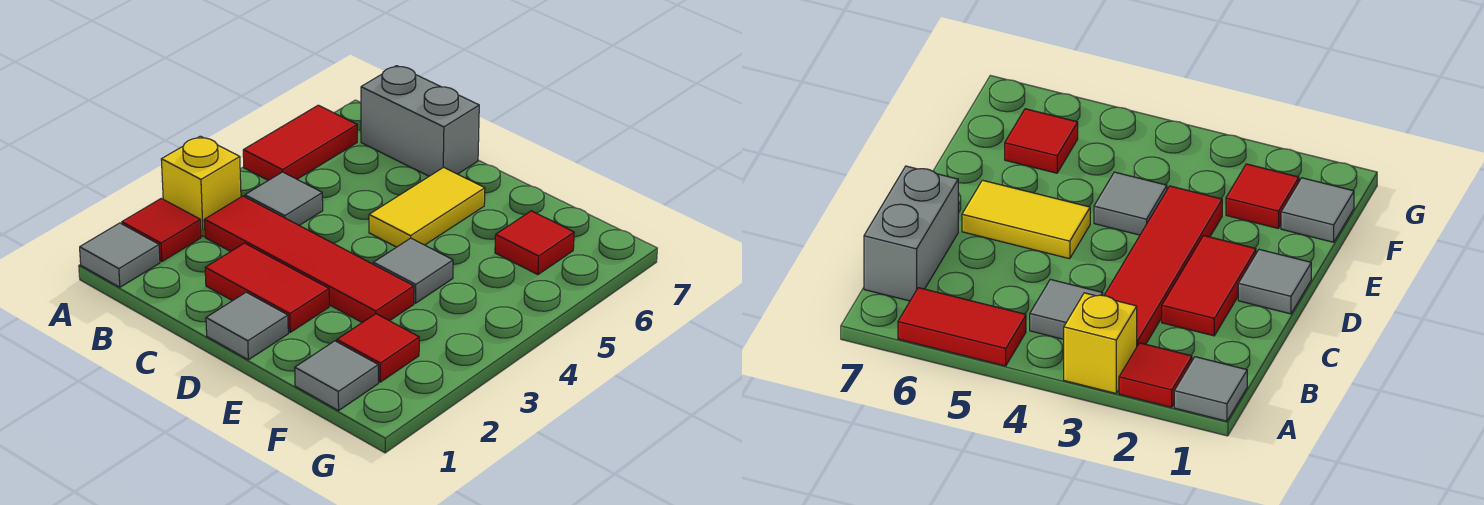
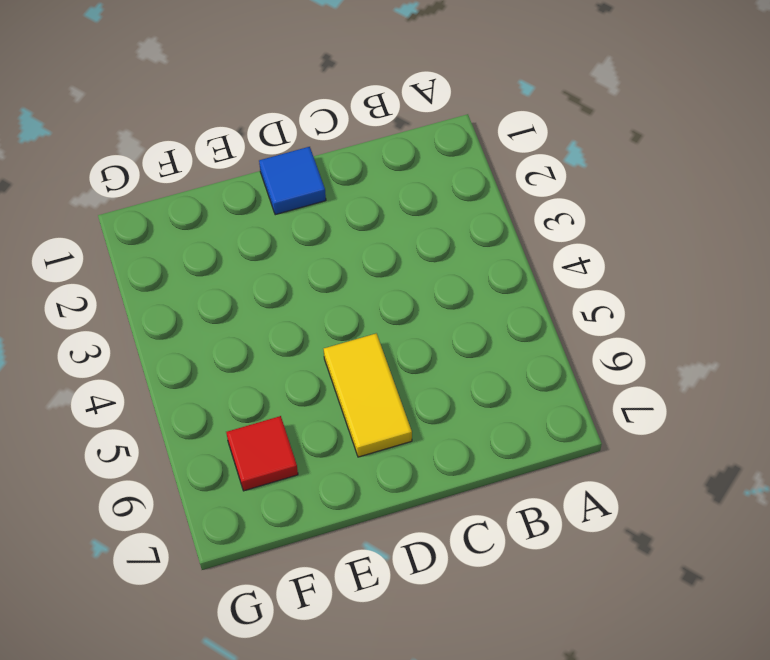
blue tile D1 level 1 -> grey tile D1 level 1
none -> grey tile A1 level 1
none -> red tile A2 level 1
none -> yellow brick A3 level 1

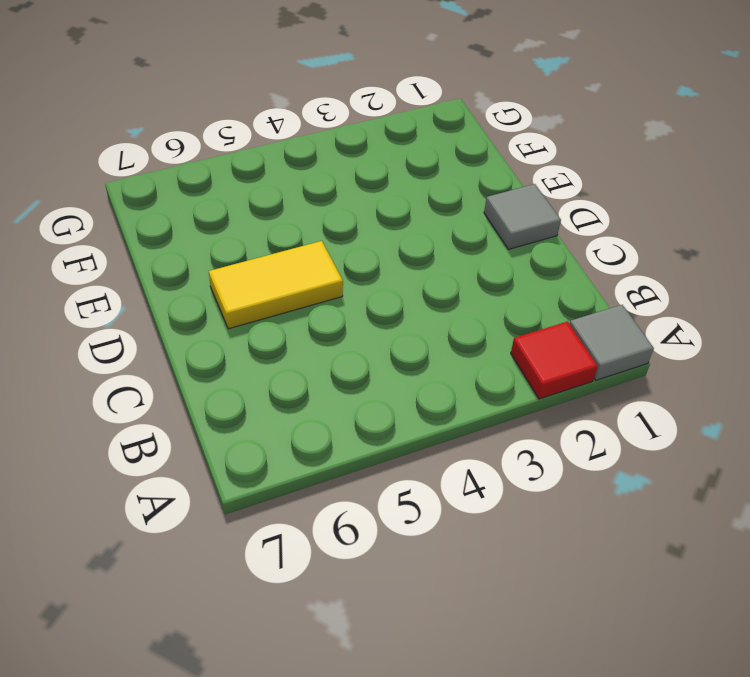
none -> yellow brick A3 level 1
none -> red tile A5:A6 level 1
none -> red tile B3:E3 level 1

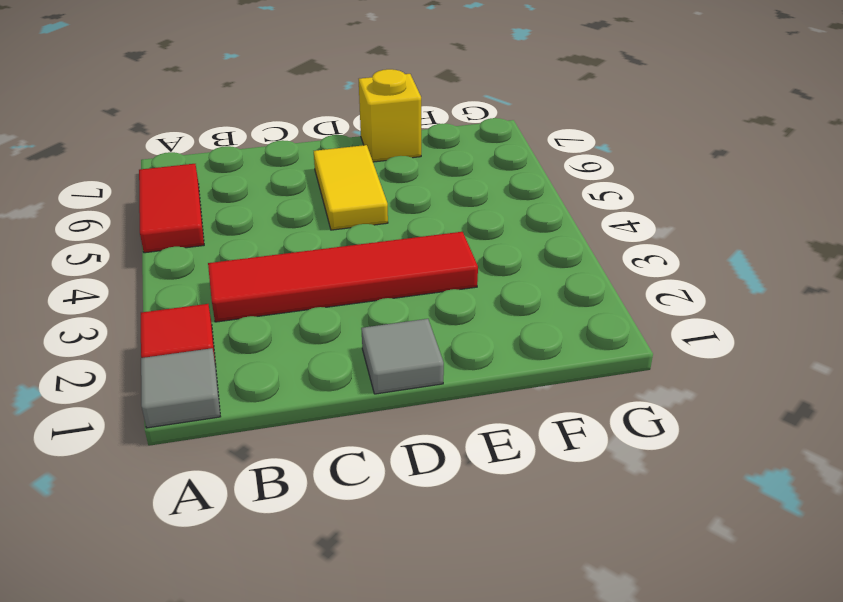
yellow brick E7 level 1 -> yellow brick A3 level 1
none -> grey tile B4 level 1
none -> grey brick B7:C7 level 1
none -> red tile C2:D2 level 1

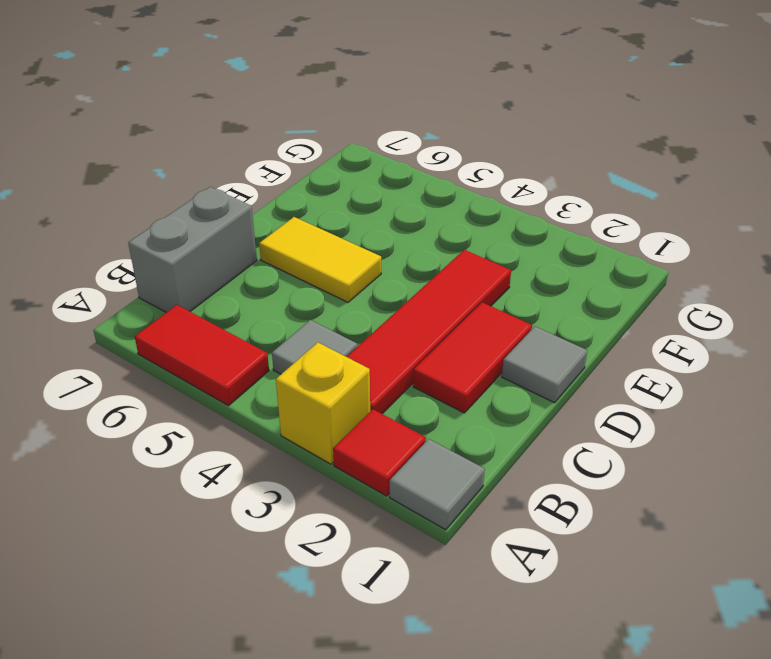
none -> grey tile E4 level 1
none -> grey tile F1 level 1
none -> red tile F2 level 1

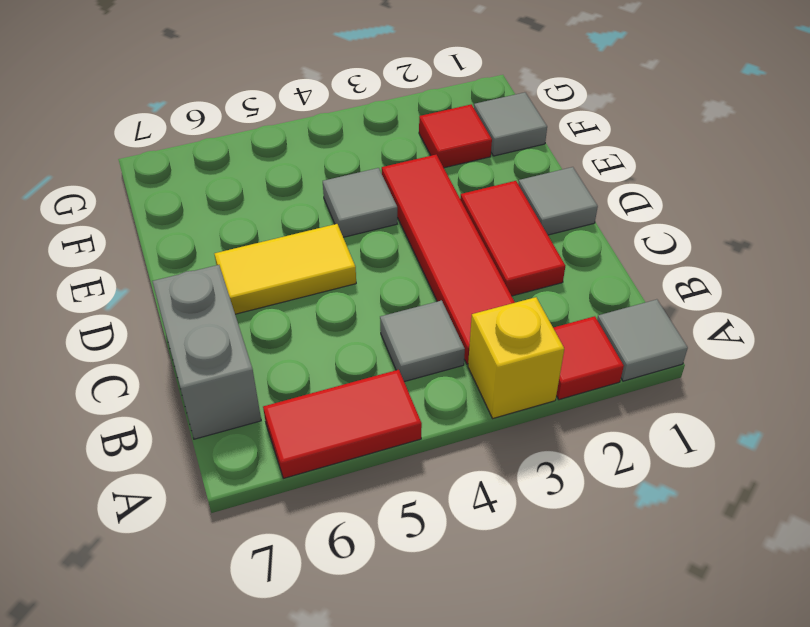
none -> red tile F6 level 1

